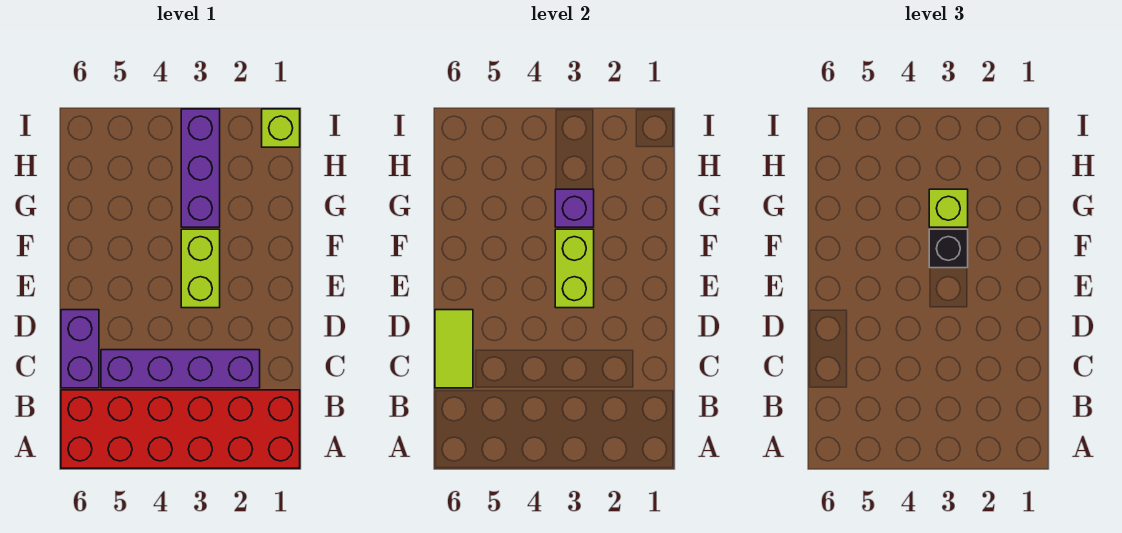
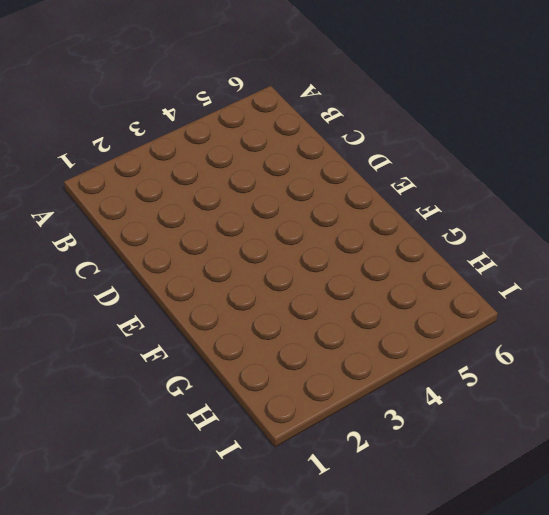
none -> red brick A1:B6 level 1
none -> purple brick C2:C5 level 1

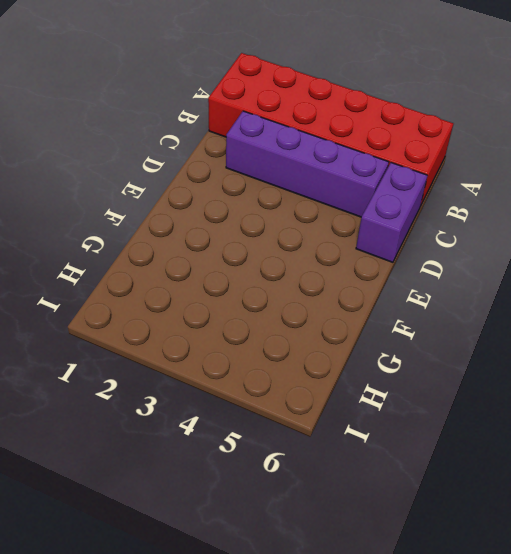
none -> lime brick E3:F3 level 1
none -> purple brick G3:I3 level 1

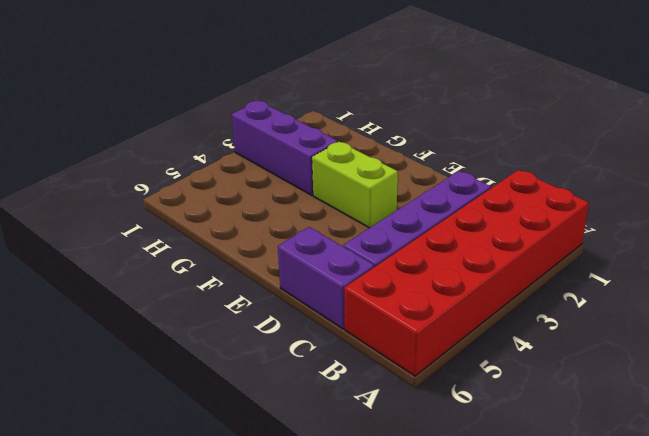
none -> lime brick I1 level 1
none -> lime tile C6:D6 level 2

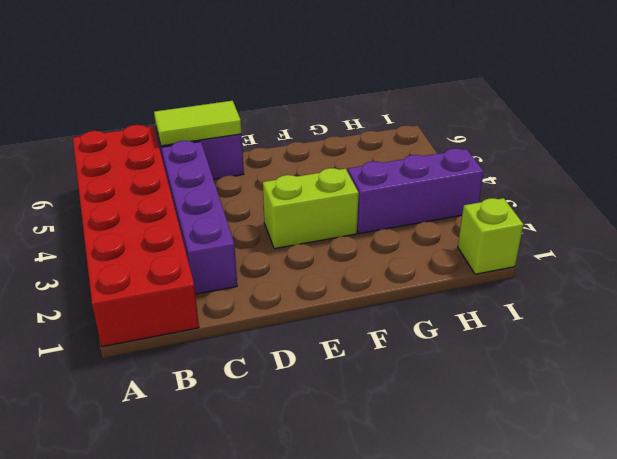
none -> lime brick E3:F3 level 2
none -> purple brick G3 level 2

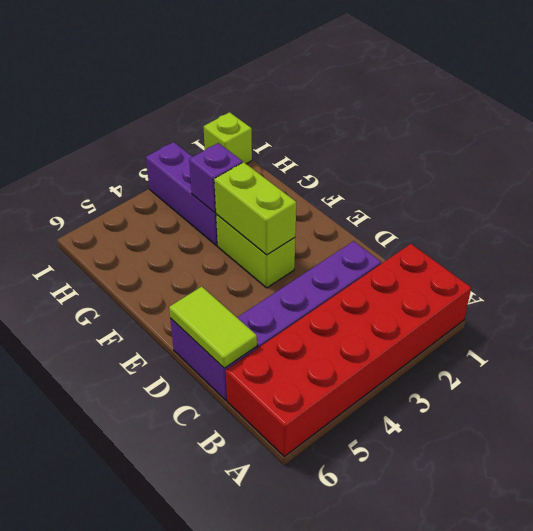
none -> black brick F3 level 3
none -> lime brick G3 level 3

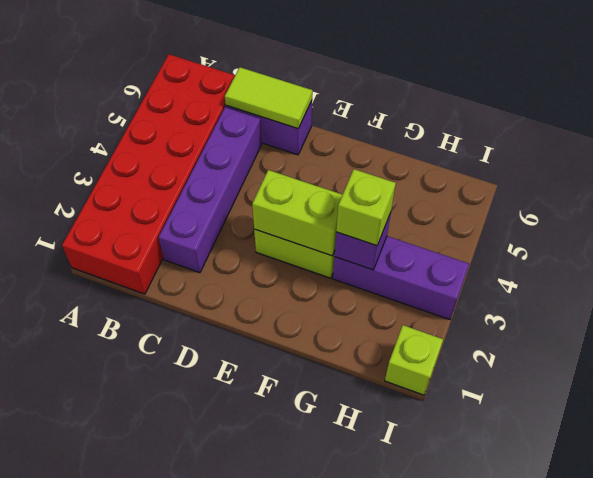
none -> black brick F3 level 3

